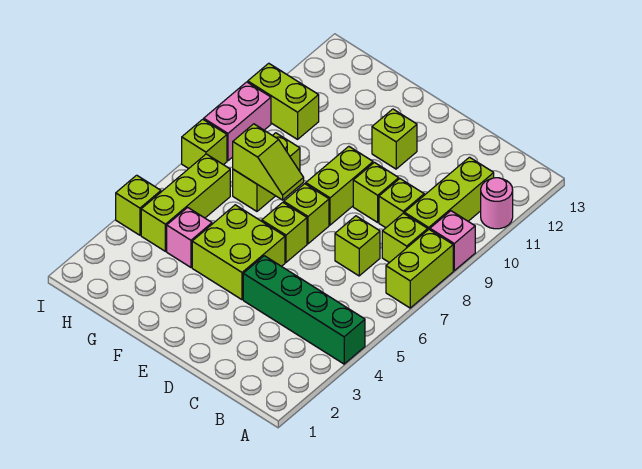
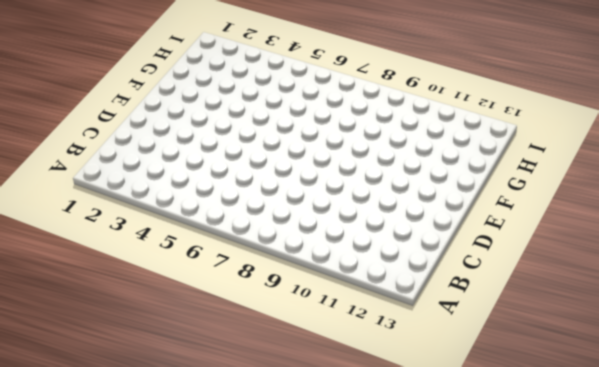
none -> green brick A4:D4 level 1
none -> lime brick A7:A8 level 1
none -> pink brick A9 level 1

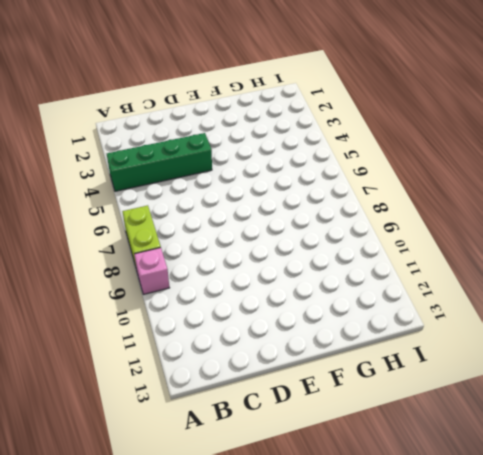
none -> pink round brick A11 level 1
none -> lime brick B8 level 1
none -> lime brick B9:B11 level 1

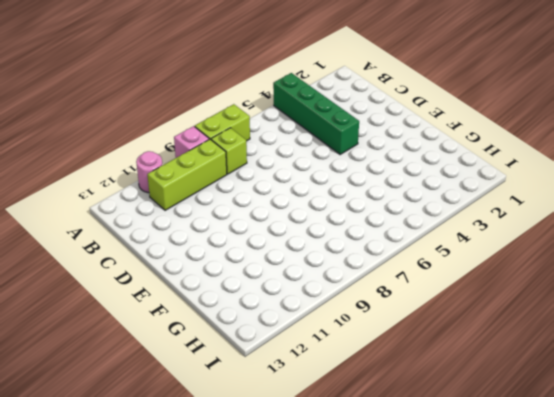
none -> lime brick C7 level 1
none -> lime brick C9 level 1
none -> lime brick D9 level 1

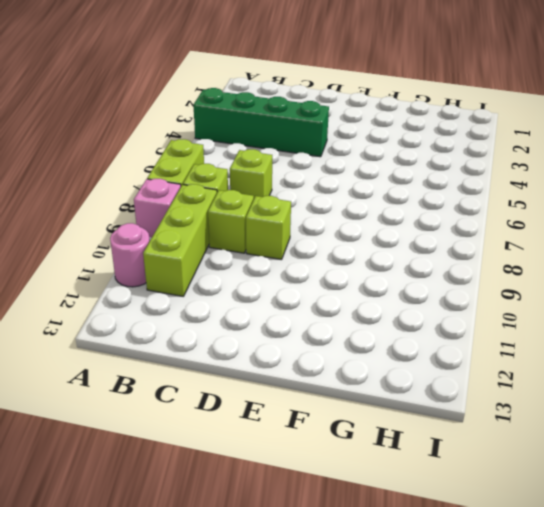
none -> lime brick E4:F5 level 1
none -> lime brick E6 level 1
none -> lime brick E7 level 1

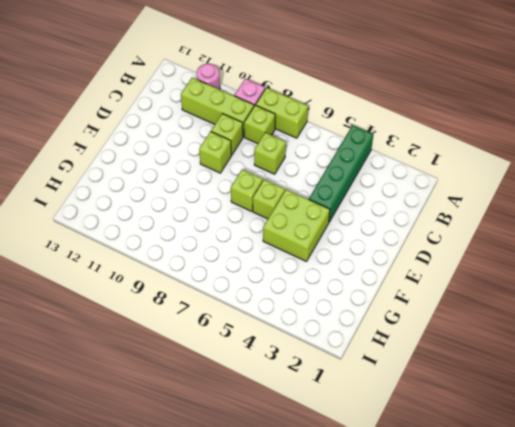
none -> lime brick E8:E9 level 1
none -> lime brick E11 level 1
none -> pink brick G4 level 1

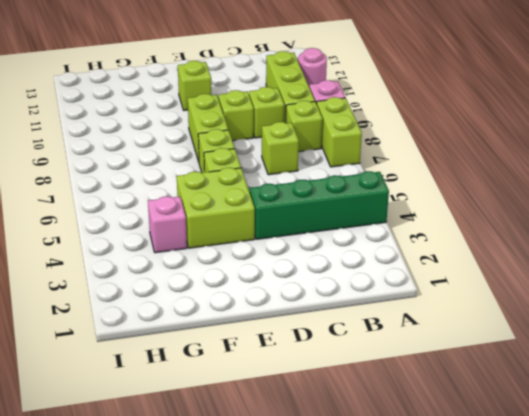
none -> lime brick G7:G8 level 1
none -> lime brick H4:H6 level 1
none -> lime brick H10:I10 level 1

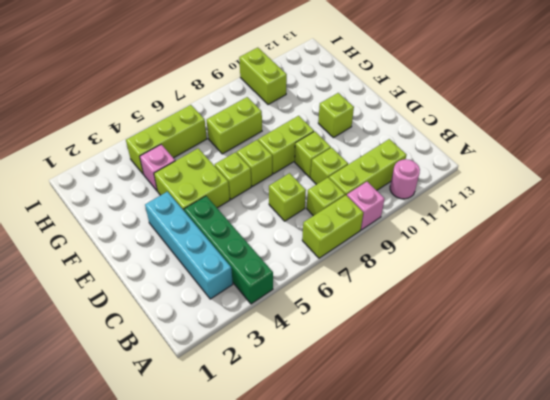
cyan brick B3:E3 level 1 -> none
none -> lime brick I4 level 1
none -> lime brick I7 level 1
none -> pink brick I8:I9 level 1

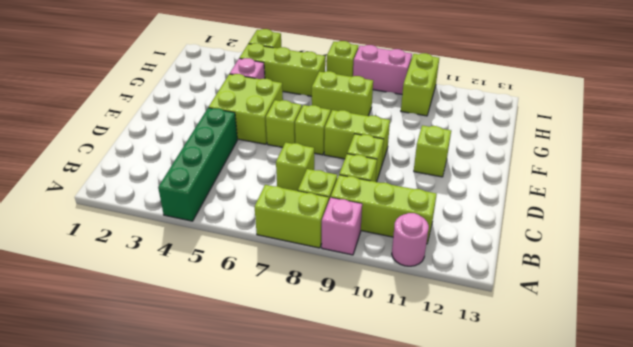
none -> lime slope F7:G7 level 2 top G

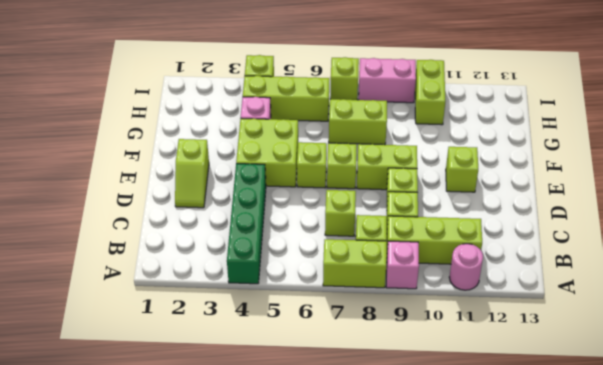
lime slope D2:E2 level 1 top E -> lime slope F7:G7 level 2 top G

